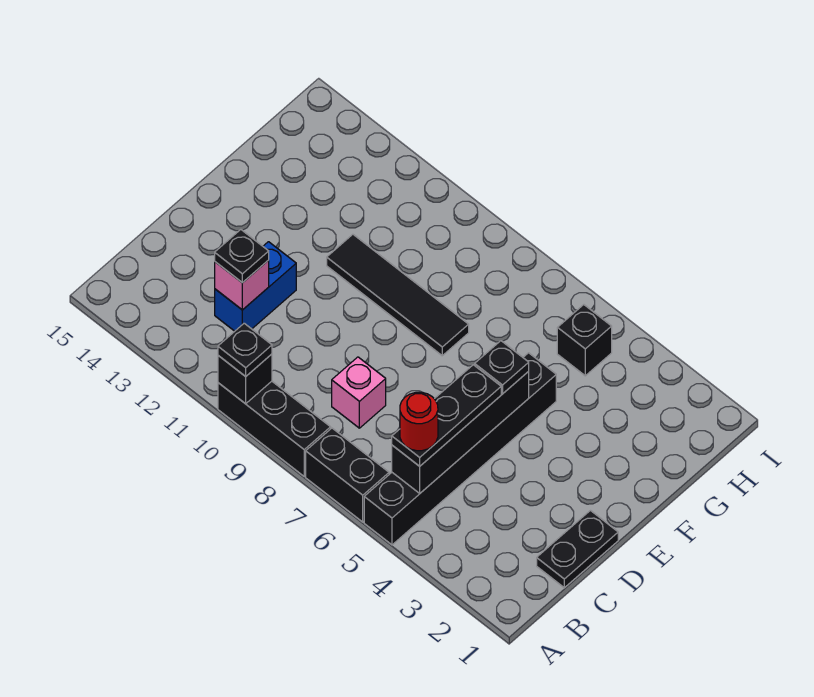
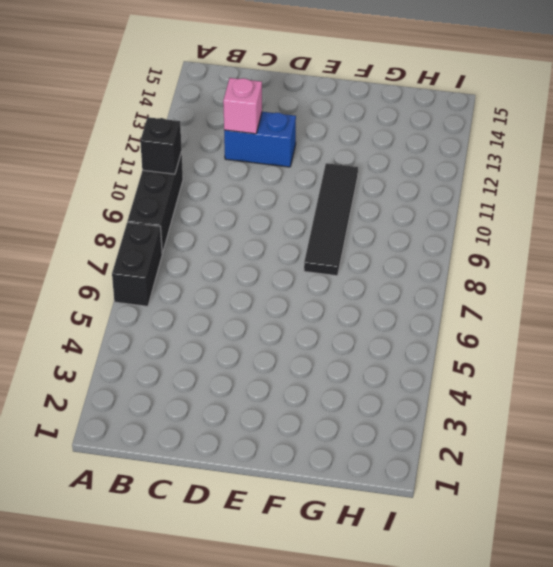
none -> black brick A5:F5 level 1
none -> black plate C1:D1 level 1
none -> pink brick C8 level 1

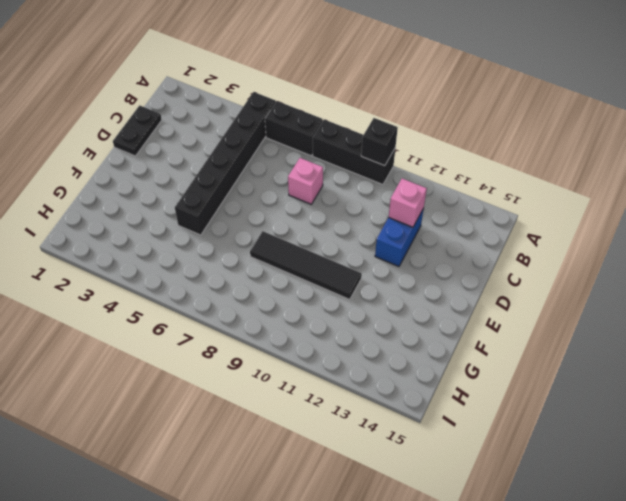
none -> black brick H5 level 1
none -> black brick B5:E5 level 2
none -> black plate A10 level 3

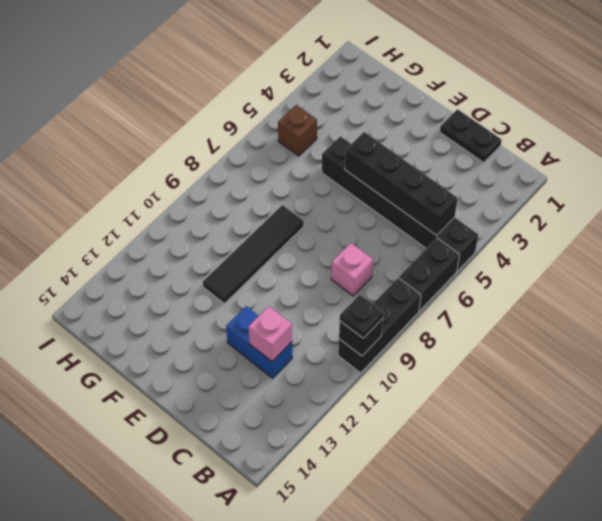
brown brick H5 level 1 -> black brick H5 level 1
none -> black plate B5:D5 level 3
none -> black plate C12 level 3
none -> black plate E5 level 3

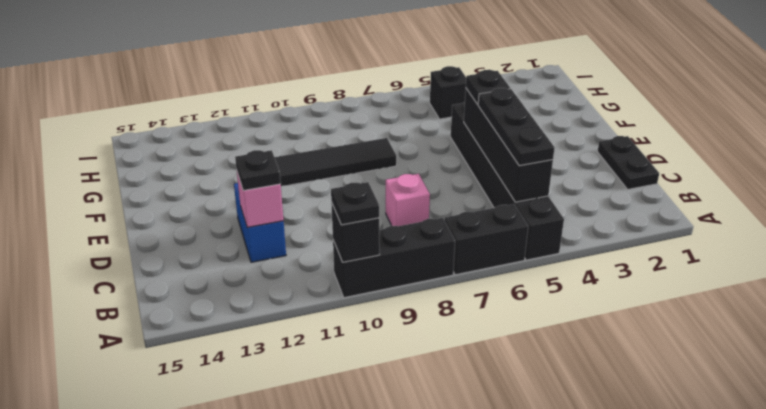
none -> red round brick B5 level 4

